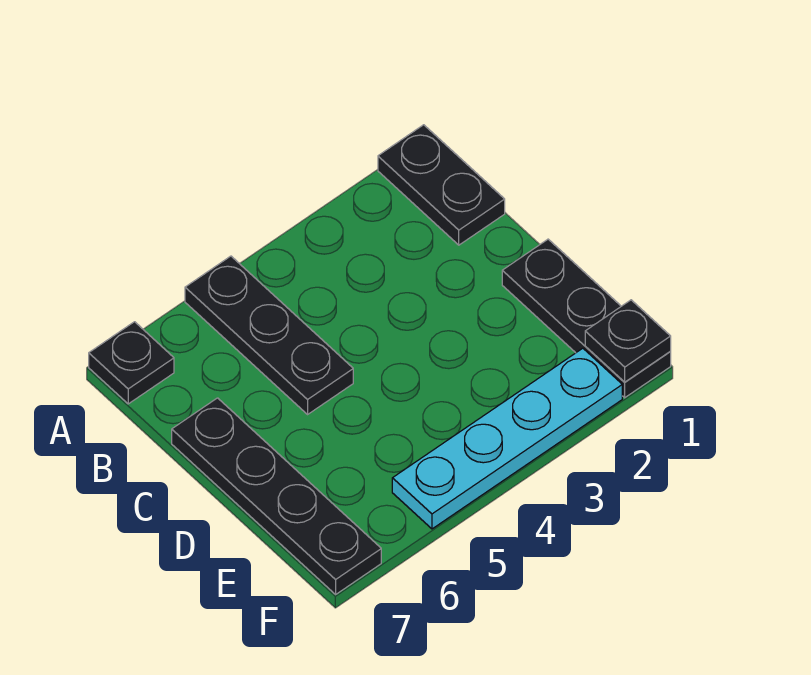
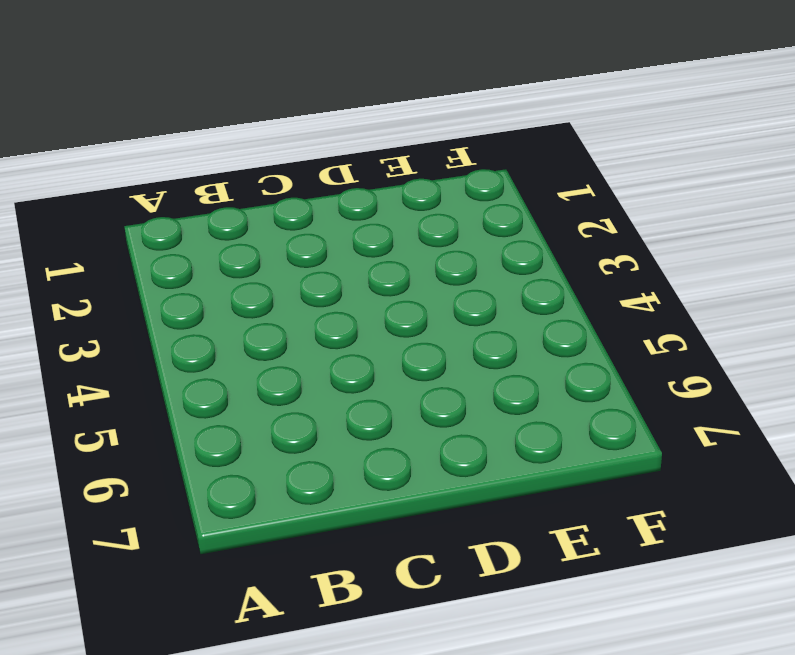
none -> black plate A1:B1 level 1
none -> black plate A5:C5 level 1

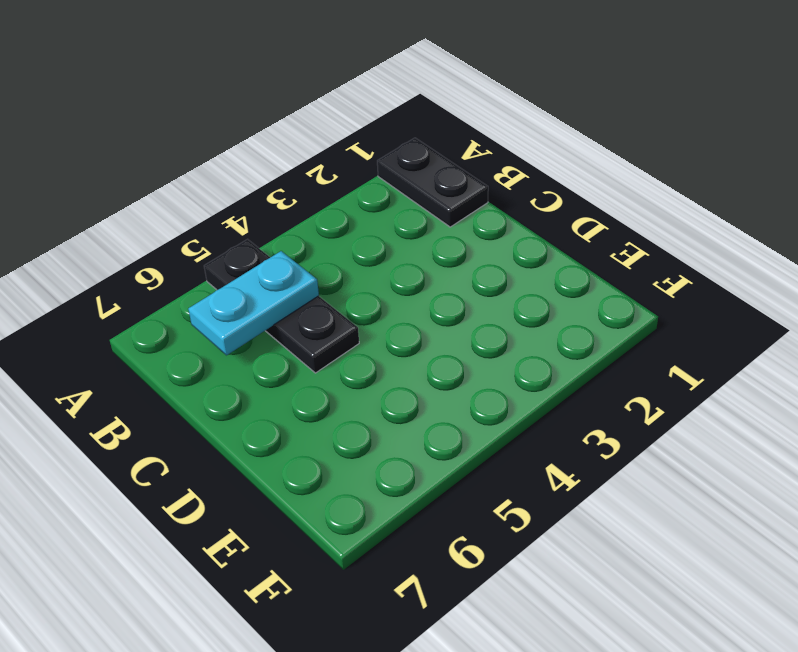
cyan plate B5:B6 level 2 -> none
none -> black plate A7 level 1
none -> black plate C7:F7 level 1

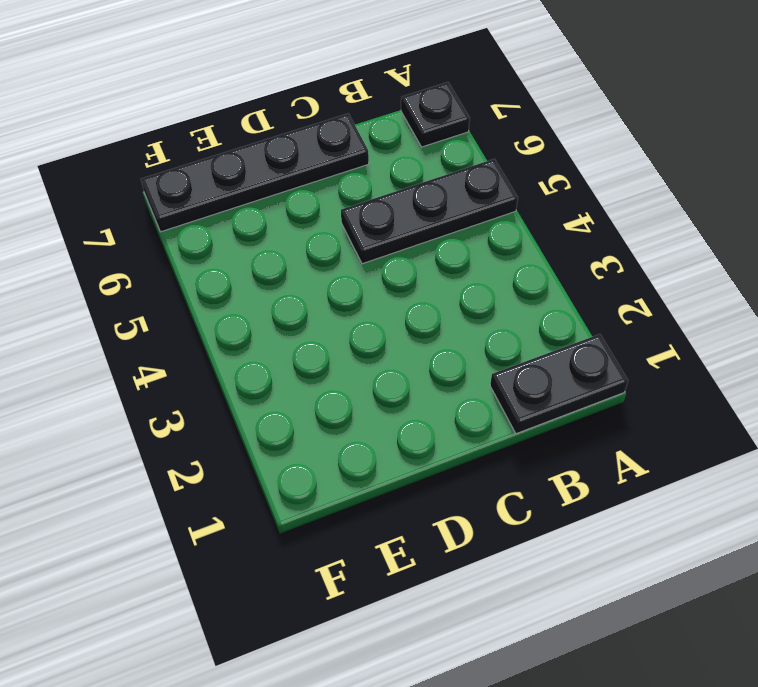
none -> black plate D1:F1 level 1
none -> cyan plate F2:F5 level 1

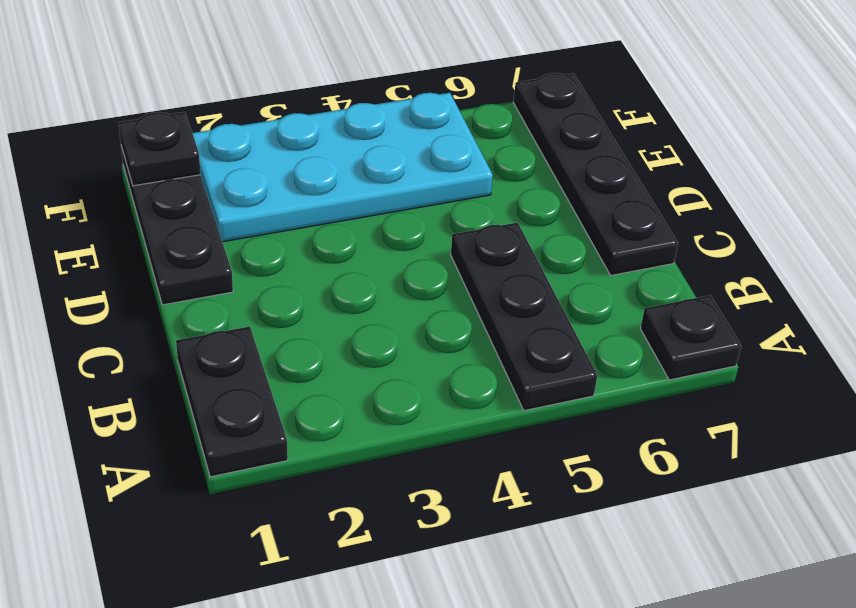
cyan plate E2:F5 level 1 -> cyan plate F2:F5 level 1

